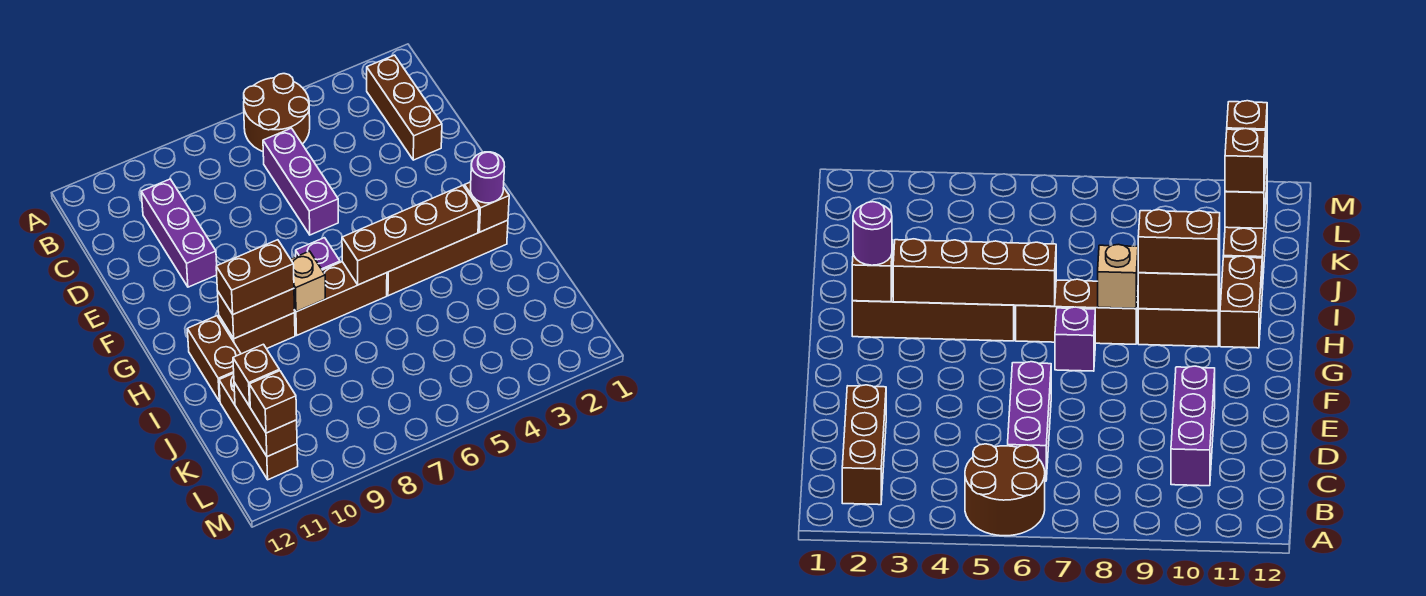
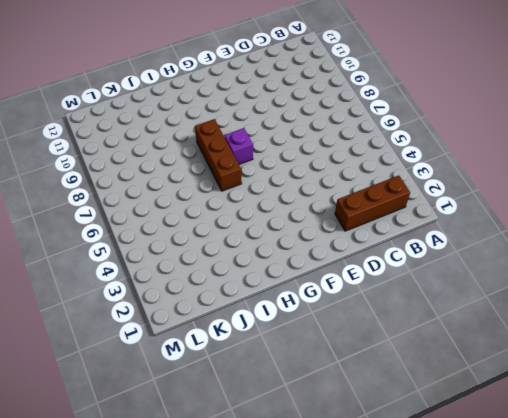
none -> brown round brick A5:B6 level 1
none -> purple brick C6:E6 level 1
none -> purple brick C10:E10 level 1

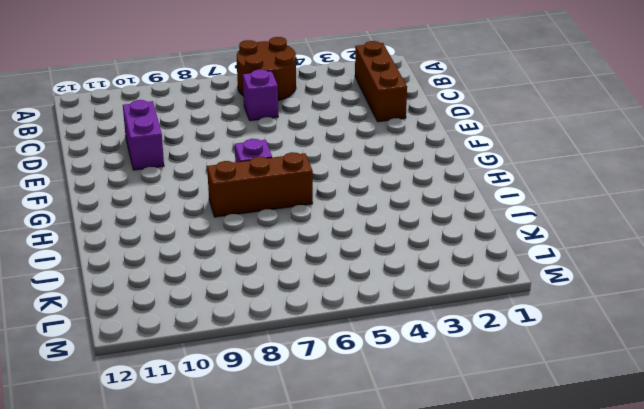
purple brick C6 level 1 -> purple brick C6:E6 level 1
purple brick D10:E10 level 1 -> purple brick C10:E10 level 1
none -> brown brick H2:H5 level 1
none -> brown brick H9:H10 level 1
none -> brown brick H11:I11 level 1

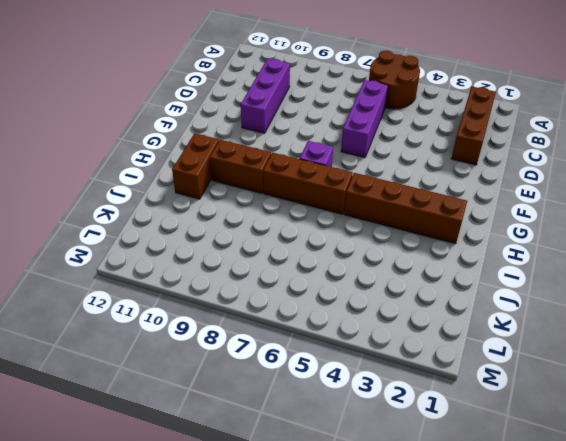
none -> brown brick J11:L11 level 1
none -> brown brick H2 level 2
none -> brown brick H3:H6 level 2

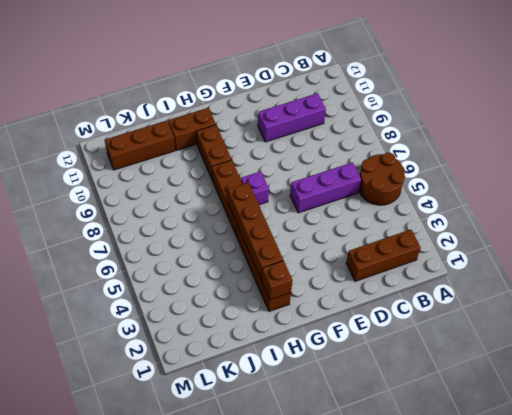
none -> tan brick H8 level 2
none -> brown brick H9:H10 level 2
none -> brown brick K11:L11 level 2

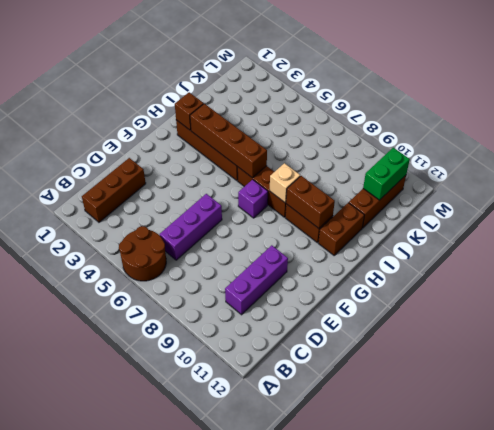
green brick K11:L11 level 2 -> brown brick K11:L11 level 2
none -> purple round brick H2 level 3
none -> brown brick H9:H10 level 3
none -> brown brick K11 level 3

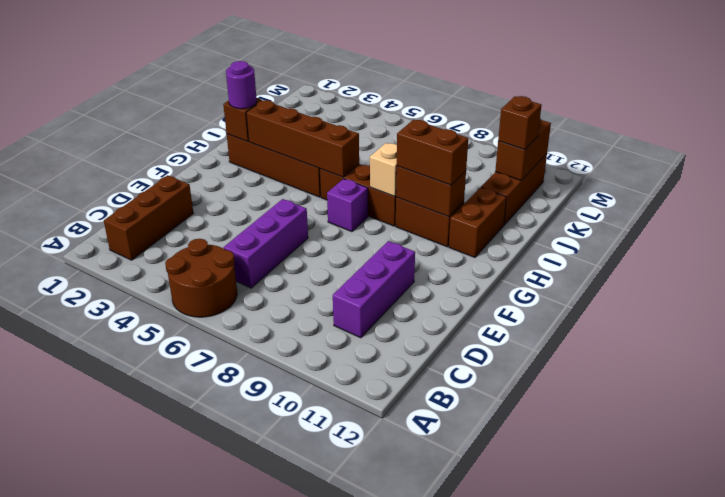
none -> brown brick L11 level 3

